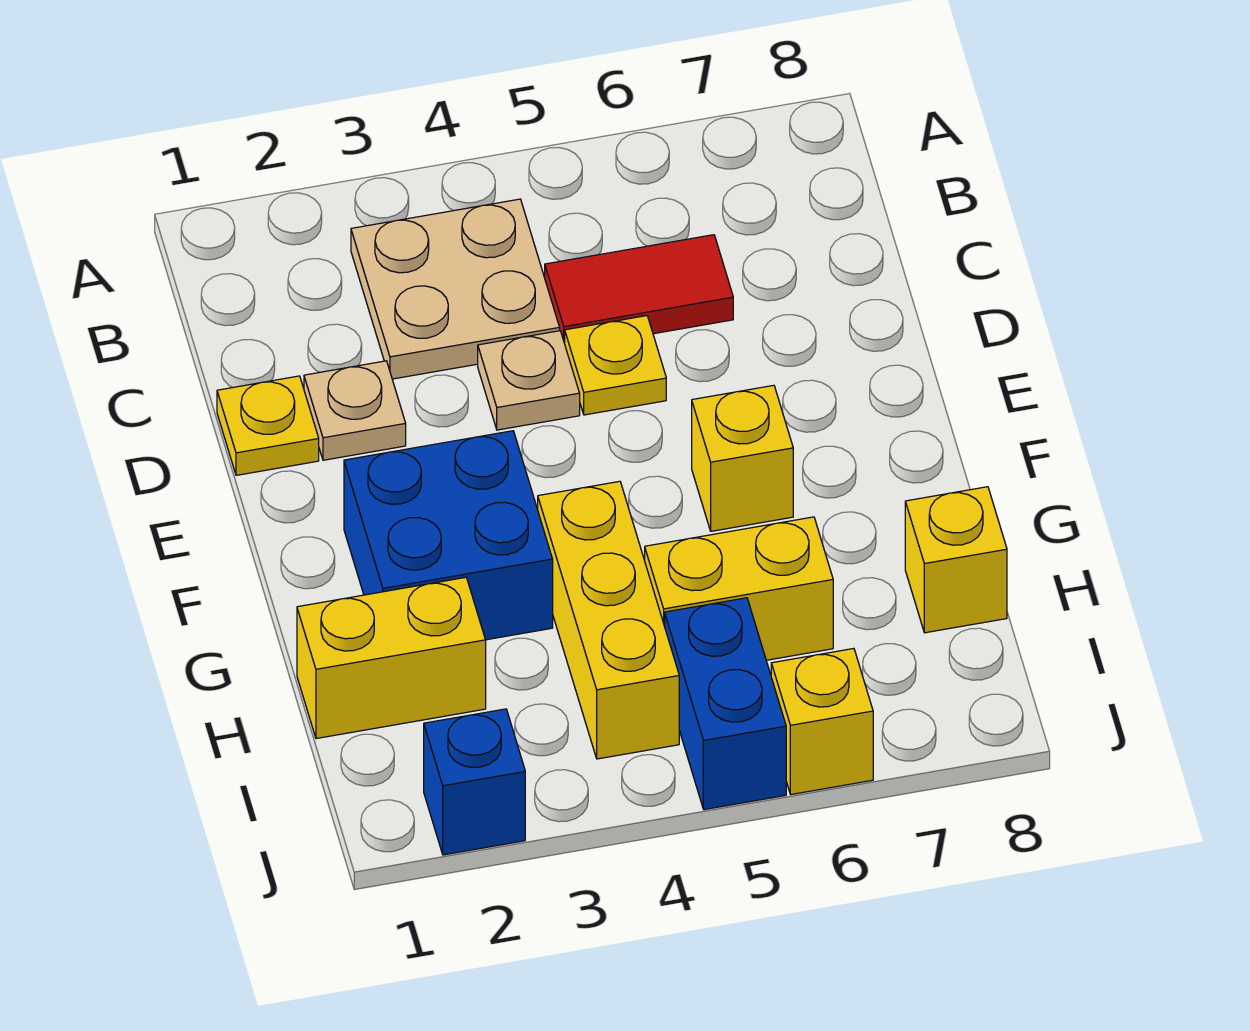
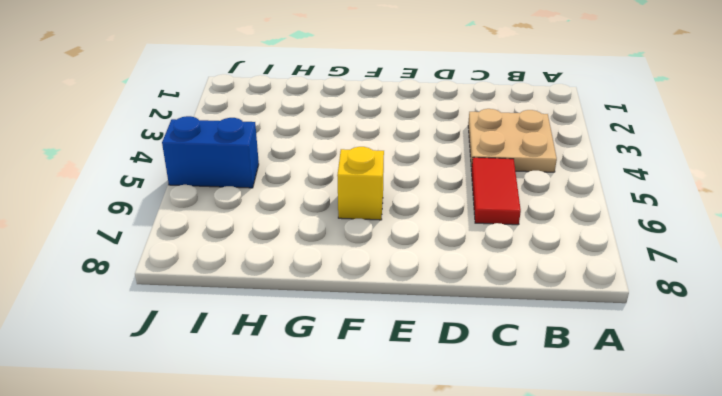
none -> yellow plate D1 level 1
none -> tan plate D2 level 1
none -> tan plate D4 level 1

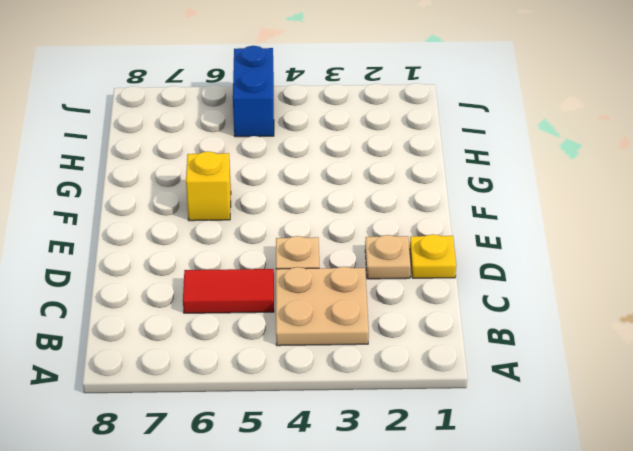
none -> yellow plate D5 level 1
none -> blue brick F2:G3 level 1
none -> yellow brick G4:I4 level 1

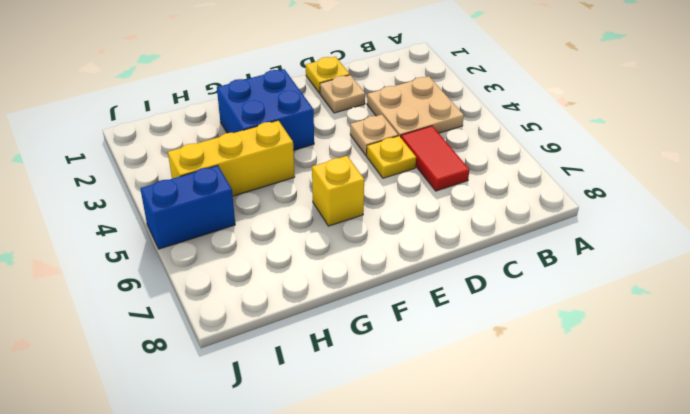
none -> yellow brick H1:H2 level 1
none -> yellow brick H5:H6 level 1
none -> yellow brick H8 level 1

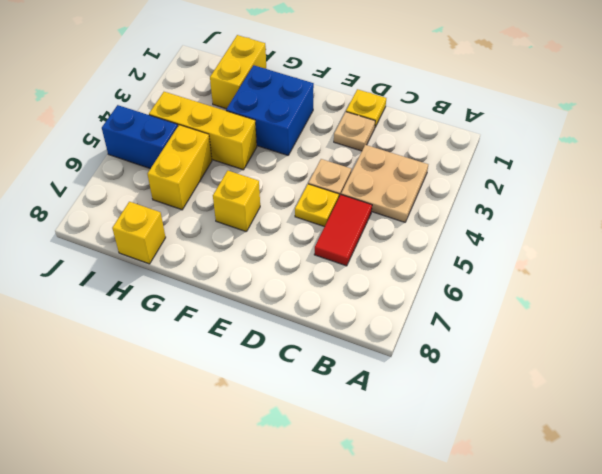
none -> blue brick J2 level 1
none -> yellow brick J6 level 1

